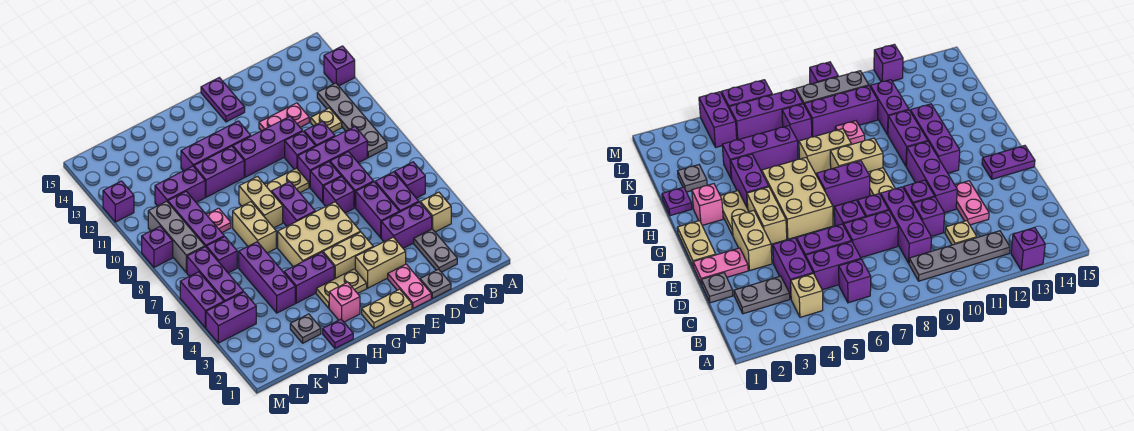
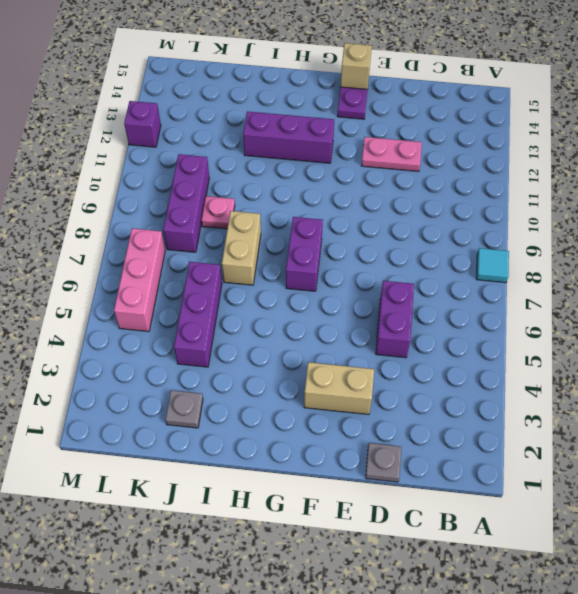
cyan tile A8 level 1 -> none
tan brick F15 level 2 -> tan brick B4 level 1
pink brick L5:L7 level 1 -> purple brick L5:L7 level 1
none -> purple brick A13 level 1
none -> purple brick B6 level 1
none -> grey plate B9:B12 level 1
none -> grey plate C2:C3 level 1

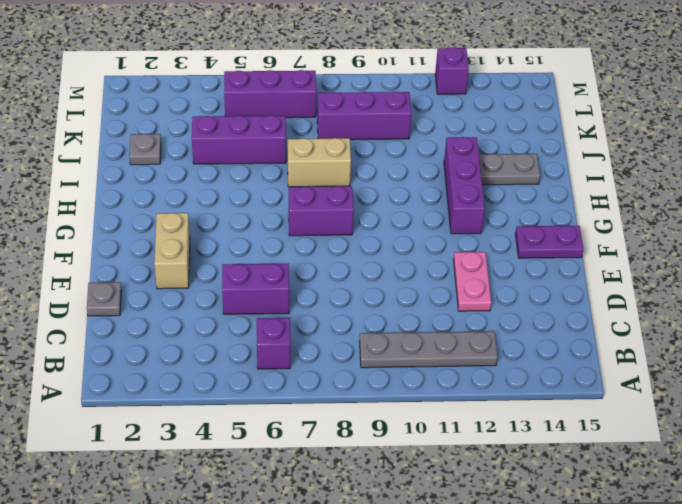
grey plate I13:I14 level 1 -> grey plate C2:C3 level 1
none -> purple brick A13 level 1
none -> tan brick B4 level 1
none -> purple brick C4:D4 level 1
none -> purple brick C5:C6 level 1

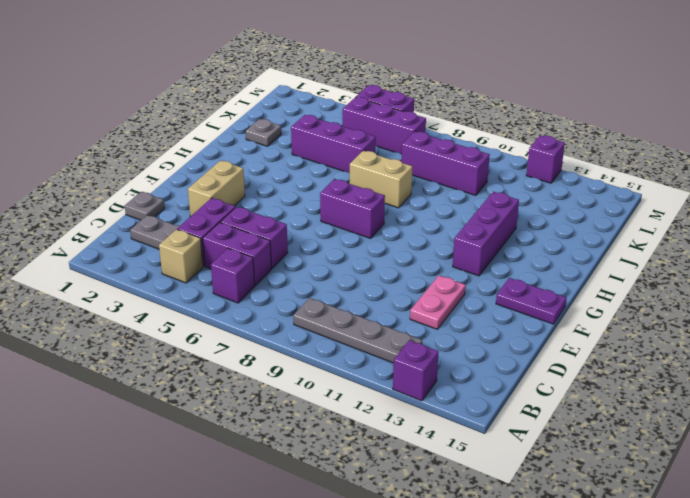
none -> purple brick C9:E9 level 1
none -> tan plate C11 level 1
none -> purple brick D7:D8 level 1
none -> purple brick D10 level 1

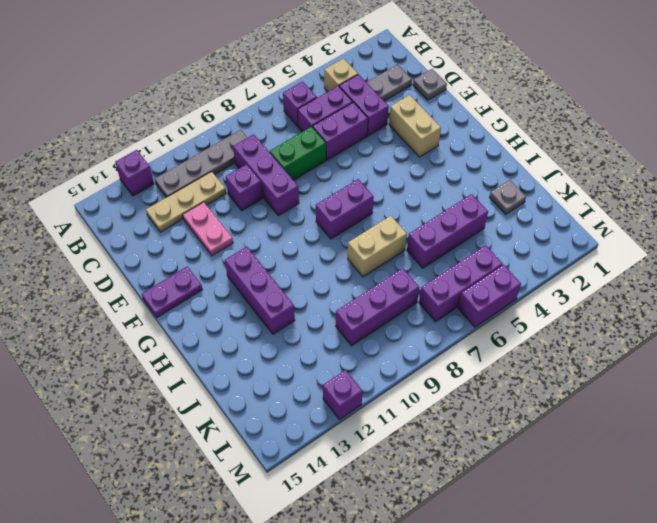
tan plate C11:C13 level 1 -> tan plate C11 level 1
green brick D7:D8 level 1 -> purple brick D7:D8 level 1
none -> pink plate E1:E2 level 1
none -> purple brick E7 level 1
none -> purple brick E8 level 1
none -> purple brick E10 level 1

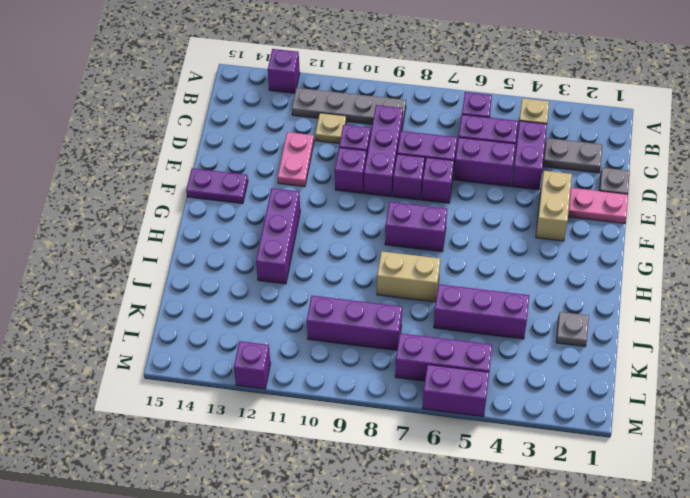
none -> purple brick E11:G11 level 1
none -> tan plate F1:G1 level 1
none -> tan brick F4:G4 level 1
none -> tan brick F5:H6 level 1

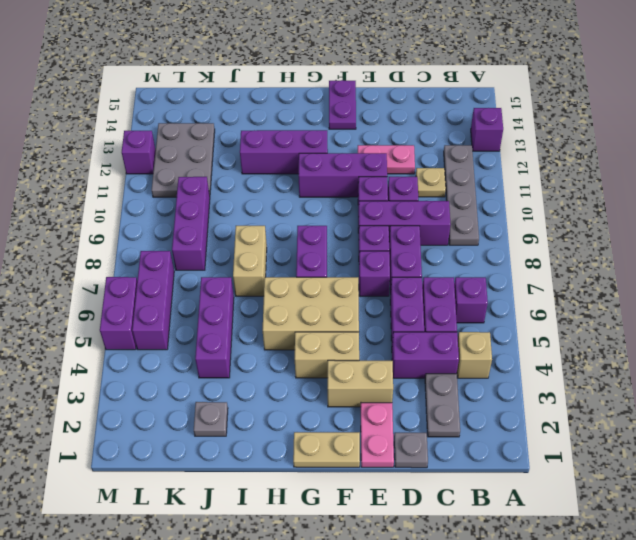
grey plate K11:L13 level 1 -> purple brick J11:K11 level 1
none -> tan plate F9:G9 level 1
none -> tan plate G3:H3 level 1
none -> pink brick H2 level 1
none -> purple brick H4:I4 level 1

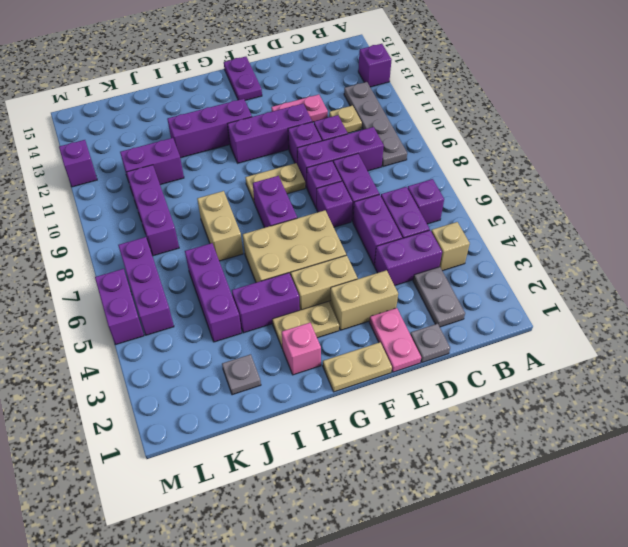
none -> tan brick H8:H9 level 1
none -> purple brick H11:I11 level 1
none -> purple plate I1 level 1
none -> pink plate J9 level 1

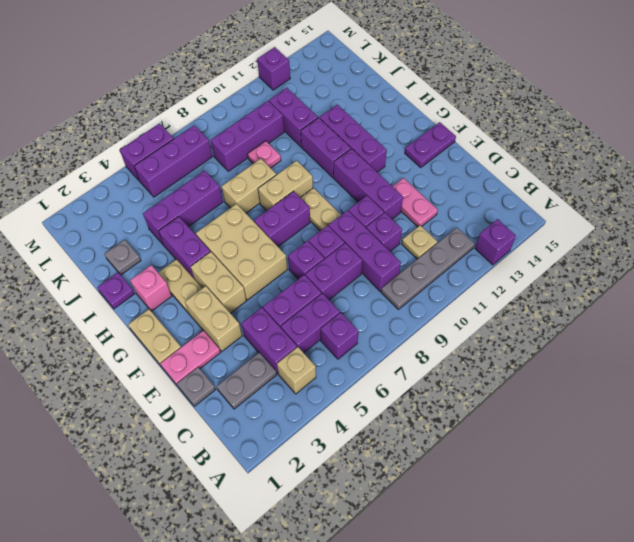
none -> purple brick K7 level 1
none -> purple brick L4:M4 level 1
none -> grey brick L8:L10 level 1
none -> purple brick M9 level 1

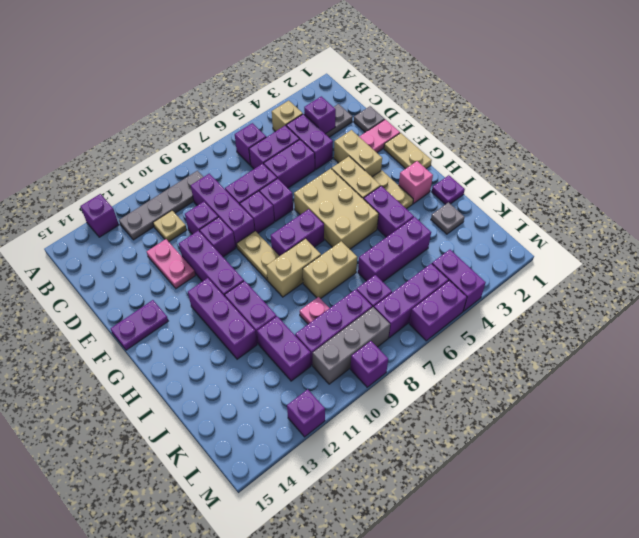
purple brick C3 level 2 -> none

